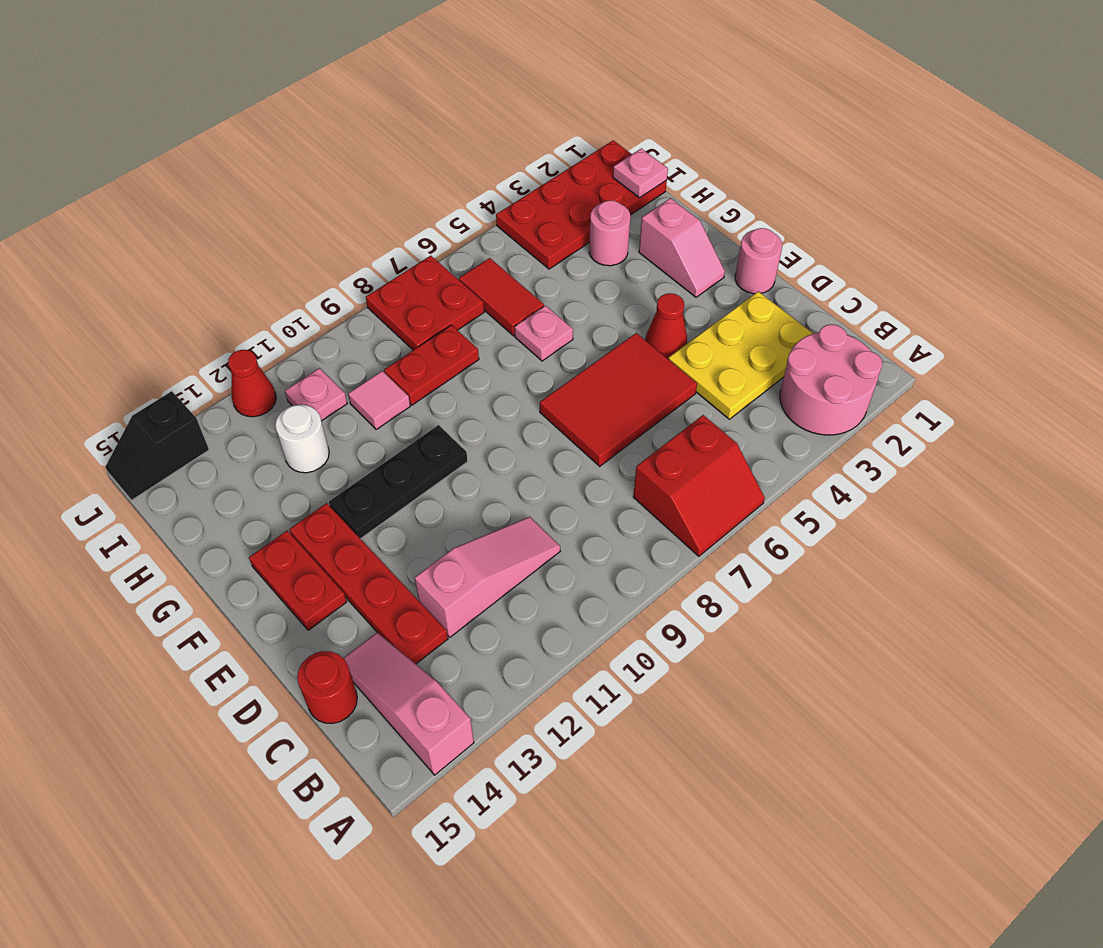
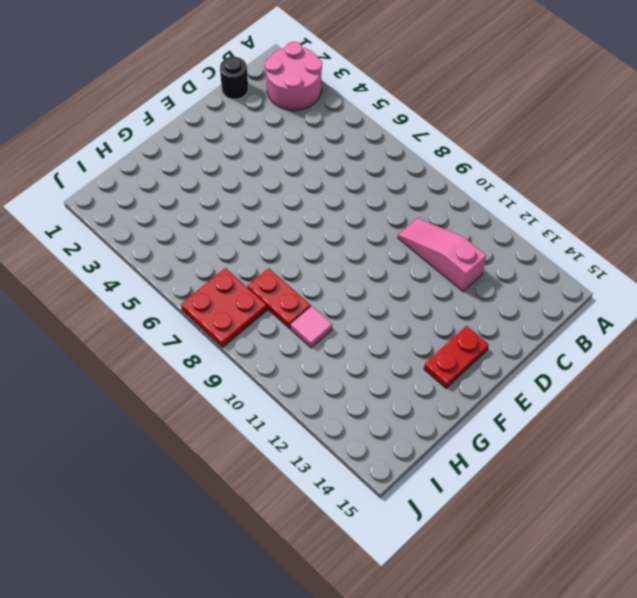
black round brick C1 level 1 -> none
none -> red slope A6:B7 level 1 top B
none -> pink slope A14:C14 level 1 top A
none -> yellow plate C2:D4 level 1

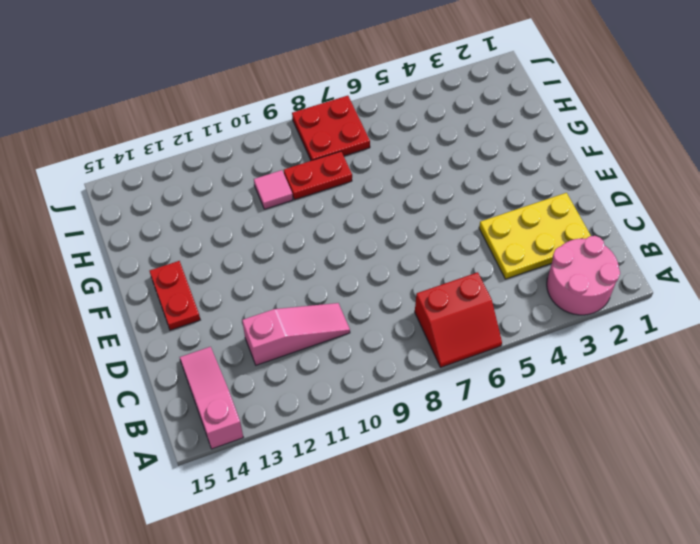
none -> red plate C13:F13 level 1
none -> red round brick C15 level 1
none -> red tile D5:E7 level 1

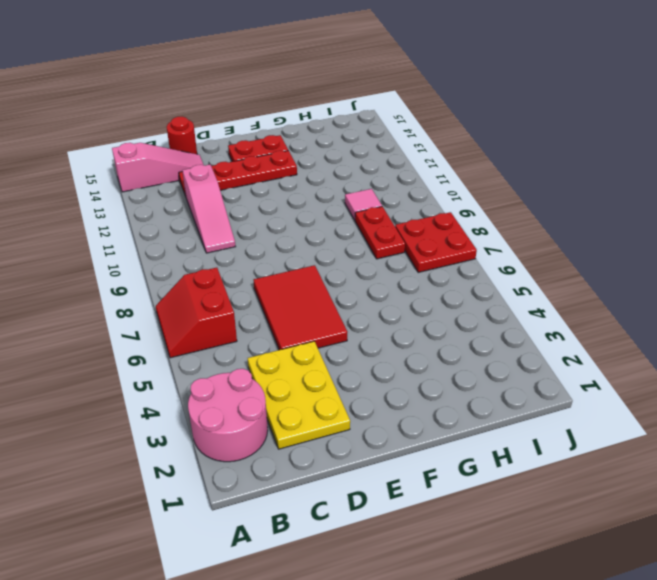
none -> pink round brick E1 level 1
none -> red cone E4 level 1
none -> pink slope F2:G2 level 1 top G

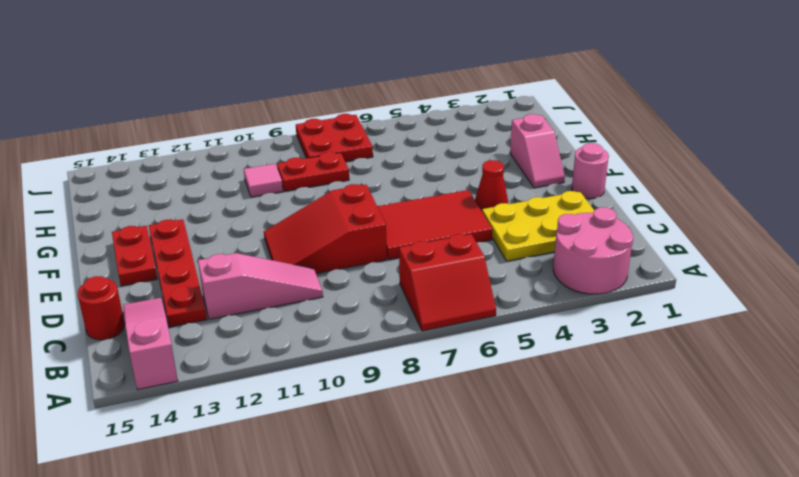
red slope D8:E10 level 1 top 8 -> none
none -> black plate F10:F12 level 1
none -> pink plate G6 level 1
none -> pink round brick H3 level 1

